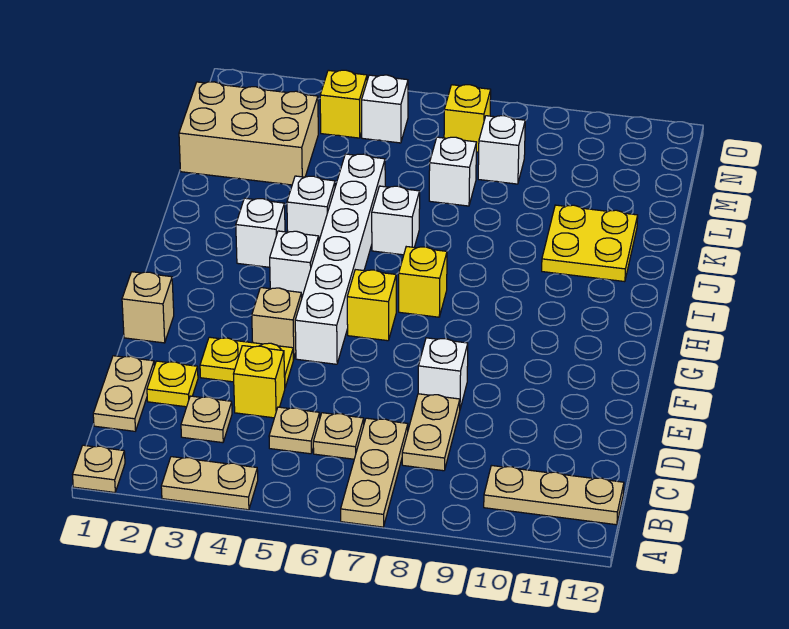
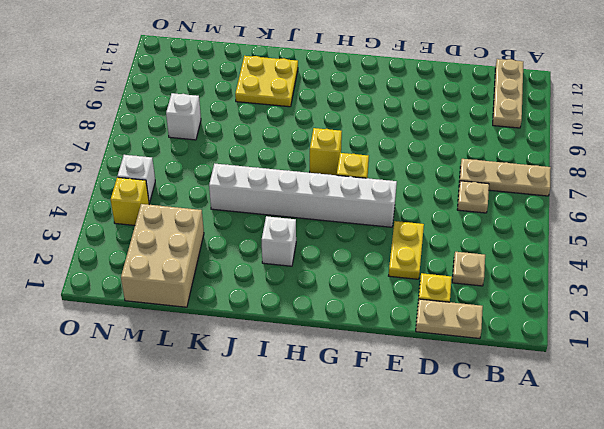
none -> tan plate A1 level 1
none -> tan plate A3:A4 level 1
none -> tan plate C5 level 1

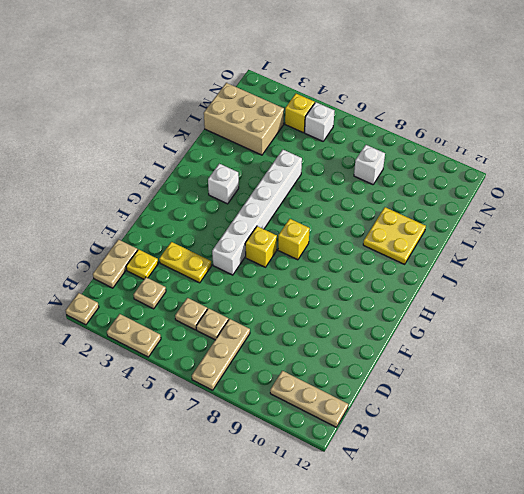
none -> tan plate C8:D8 level 1
none -> yellow brick D4 level 1
none -> white brick E8 level 1

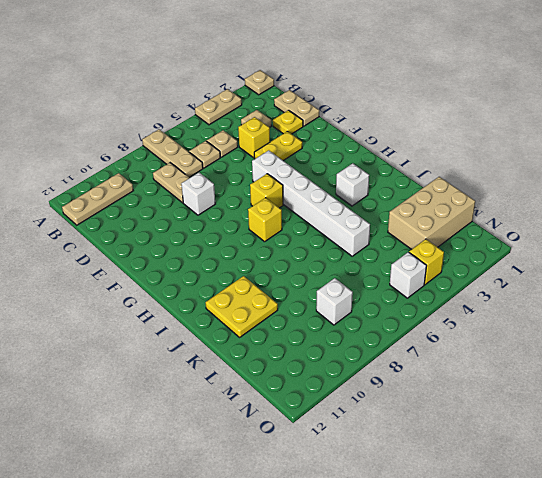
none -> tan brick F1 level 1
none -> tan brick F4 level 1
none -> white brick H4 level 1

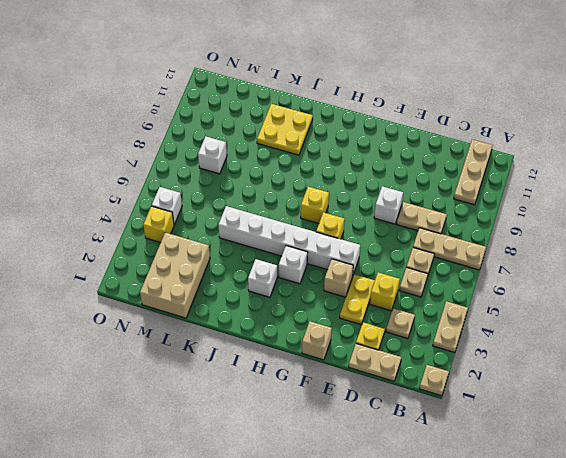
none -> white brick J4 level 1
none -> white brick J6 level 1
none -> white brick L7 level 1

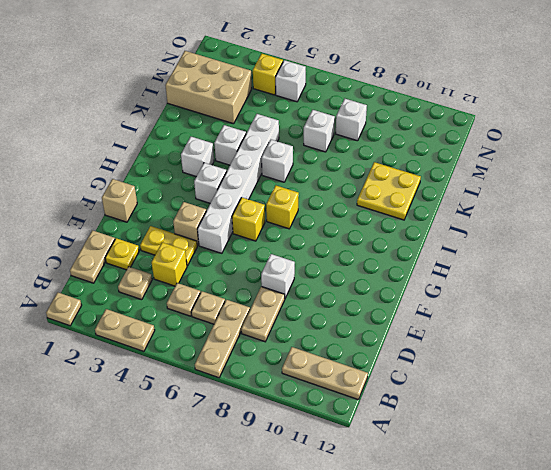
none -> yellow brick N7 level 1

